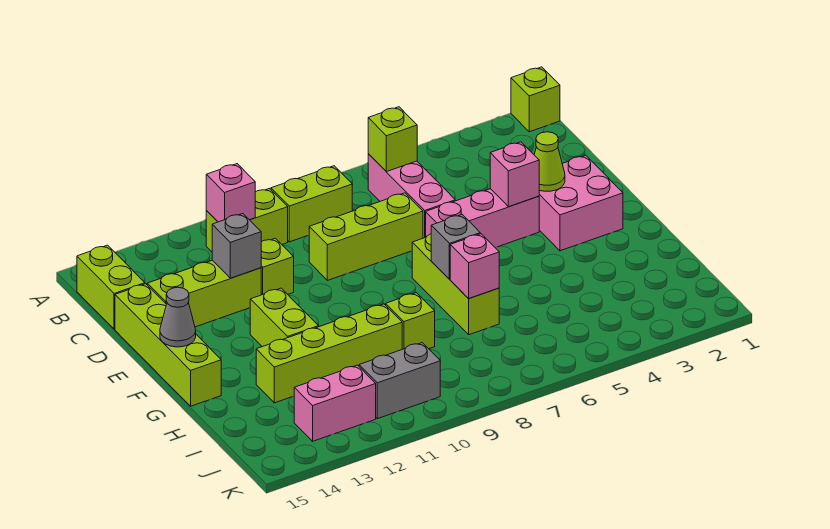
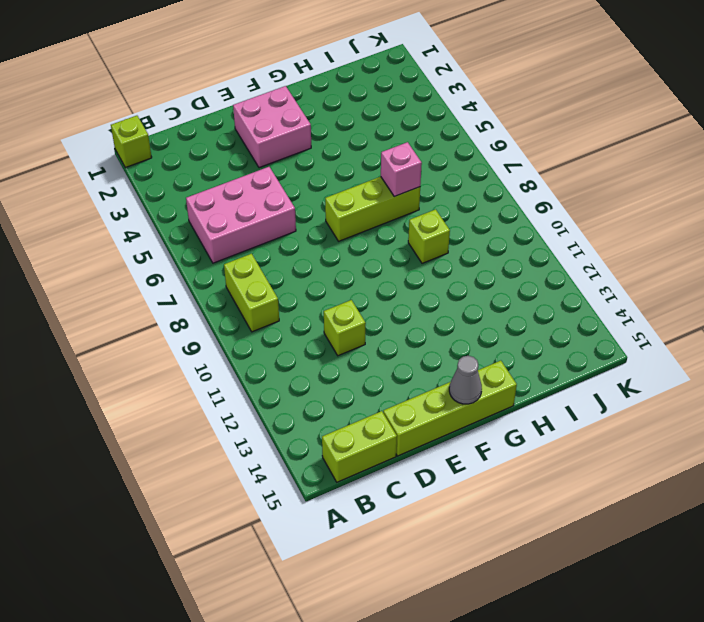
pink brick B5:D6 level 1 -> pink brick B6:D6 level 1
none -> lime brick B10:B11 level 1
none -> lime brick D7:D9 level 1
none -> lime brick D12:D14 level 1

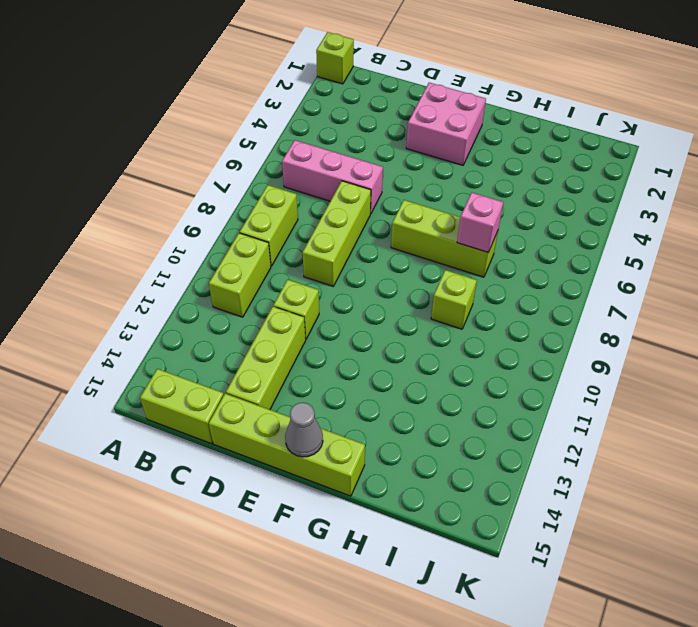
none -> pink brick E4:E6 level 1
none -> lime brick F12:G12 level 1
none -> lime brick H10:H13 level 1

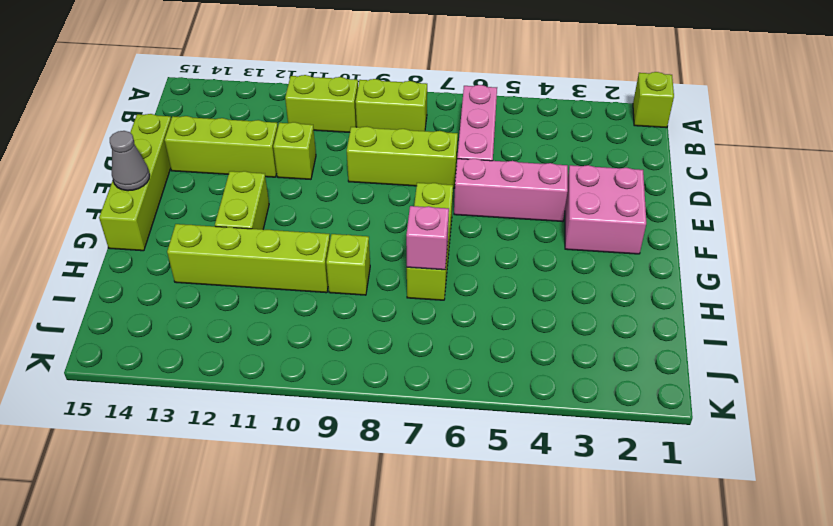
none -> lime brick B15:C15 level 1
none -> grey brick J10:J11 level 1
none -> pink brick J12:J13 level 1

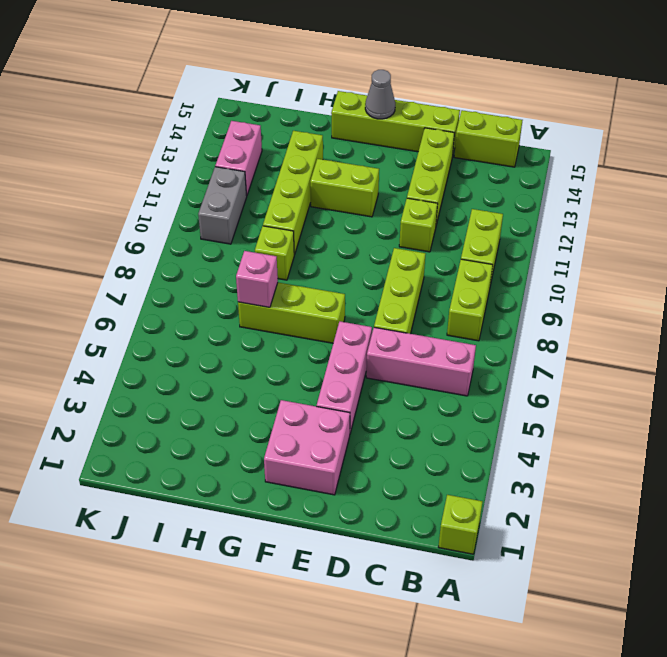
none -> lime brick B6 level 2
none -> pink brick B11 level 2
none -> grey brick D12 level 2

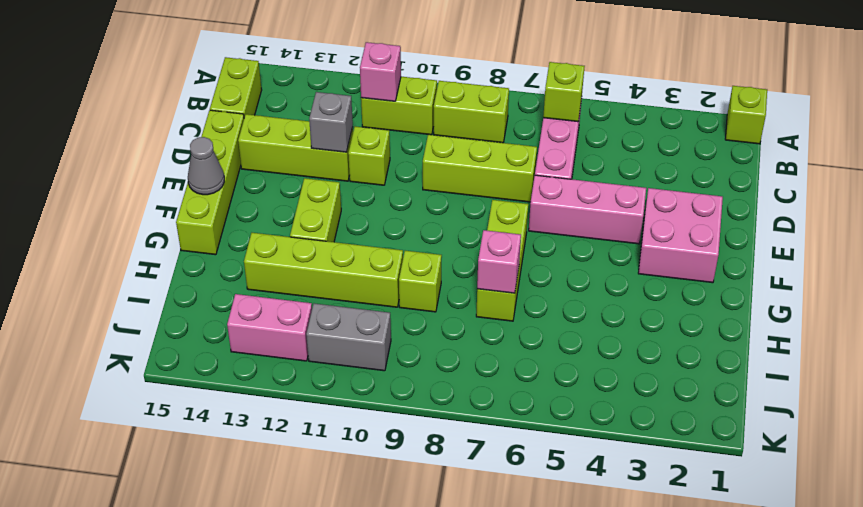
none -> lime cone E3 level 2
none -> pink brick E4 level 2
none -> grey brick G7 level 2

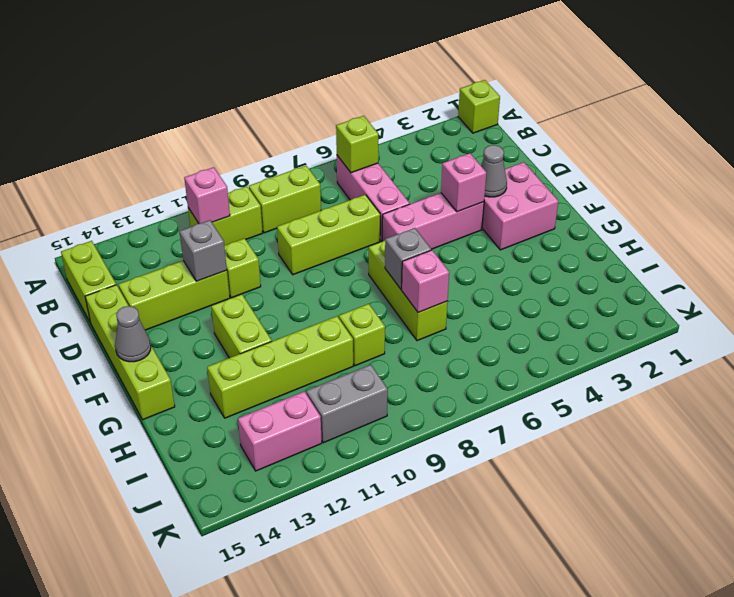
grey cone E3 level 2 -> lime cone E3 level 2

